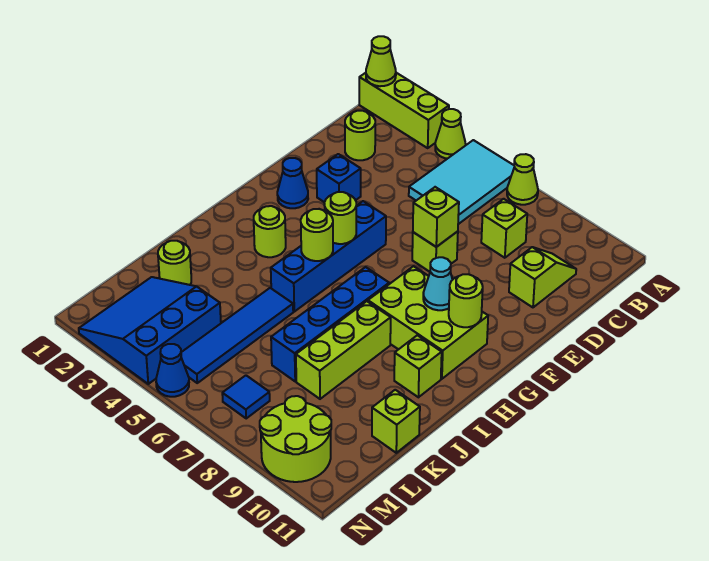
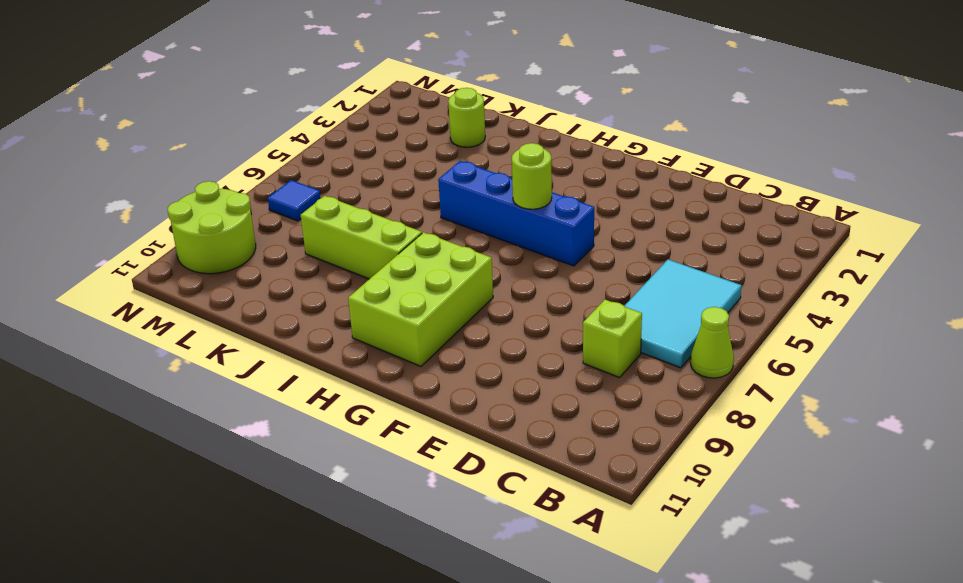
cyan tile B5:C7 level 1 -> cyan tile A5:C6 level 1
none -> lime brick A1:A3 level 1
none -> lime cone A4 level 1
none -> lime round brick C2 level 1

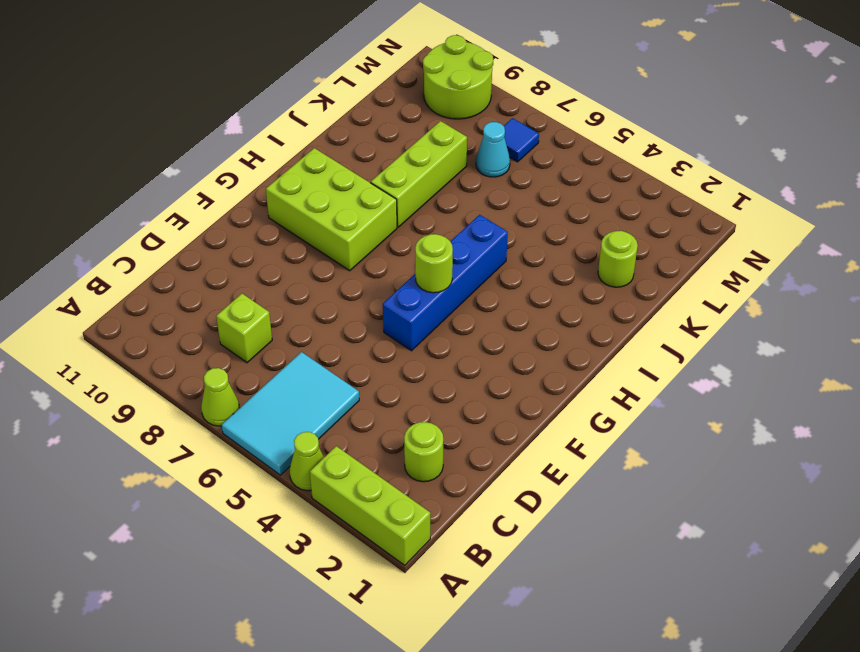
cyan cone L7 level 1 -> cyan cone G9 level 2
none -> lime slope C10:D10 level 1 top D
none -> blue brick E3 level 1
none -> lime brick E7 level 1

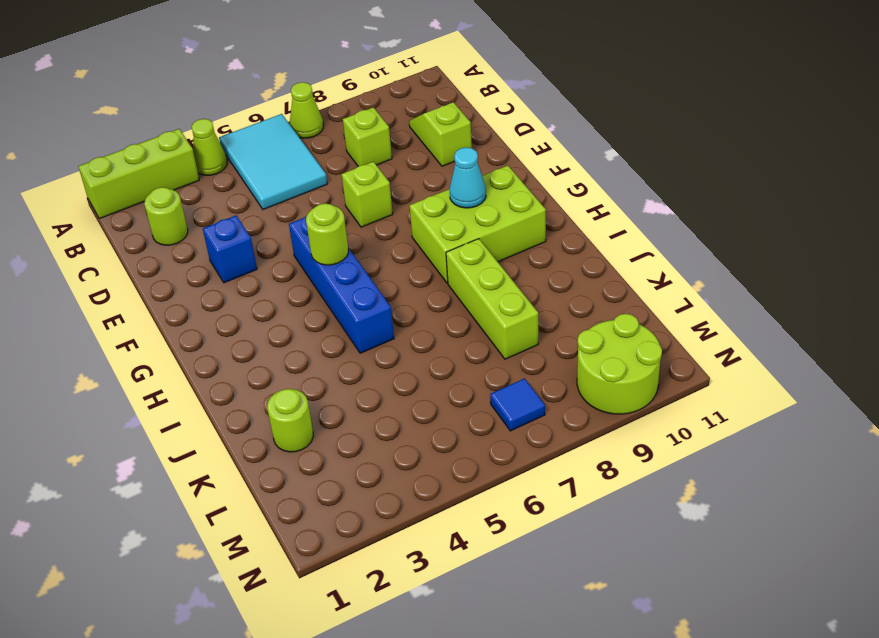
none -> blue cone F2 level 1
none -> lime round brick H3 level 1
none -> blue brick H7:K7 level 1

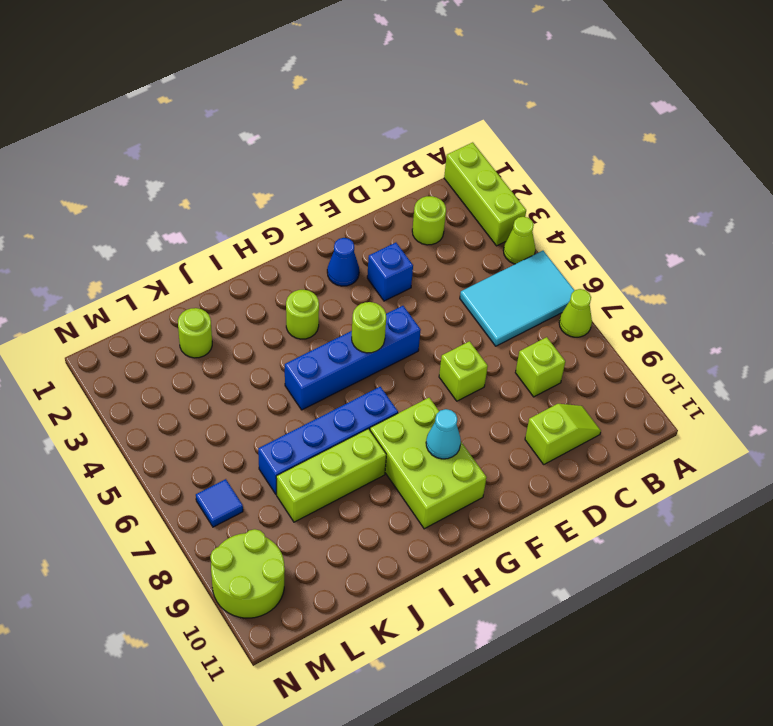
none -> lime brick I10 level 1
none -> blue tile J5:M5 level 1
none -> lime brick K11 level 1

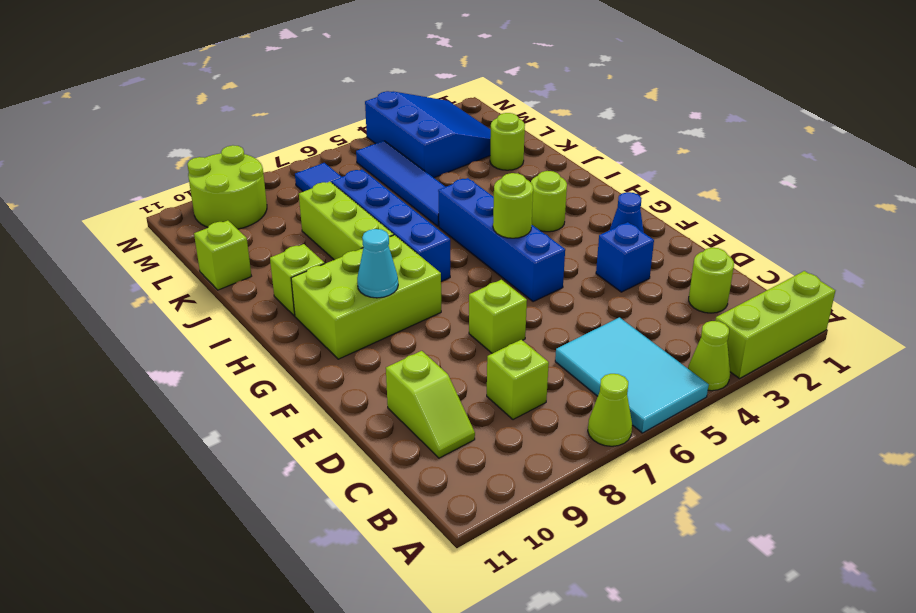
none -> blue cone N5 level 1
none -> lime cone A1 level 2
none -> lime brick E7 level 2

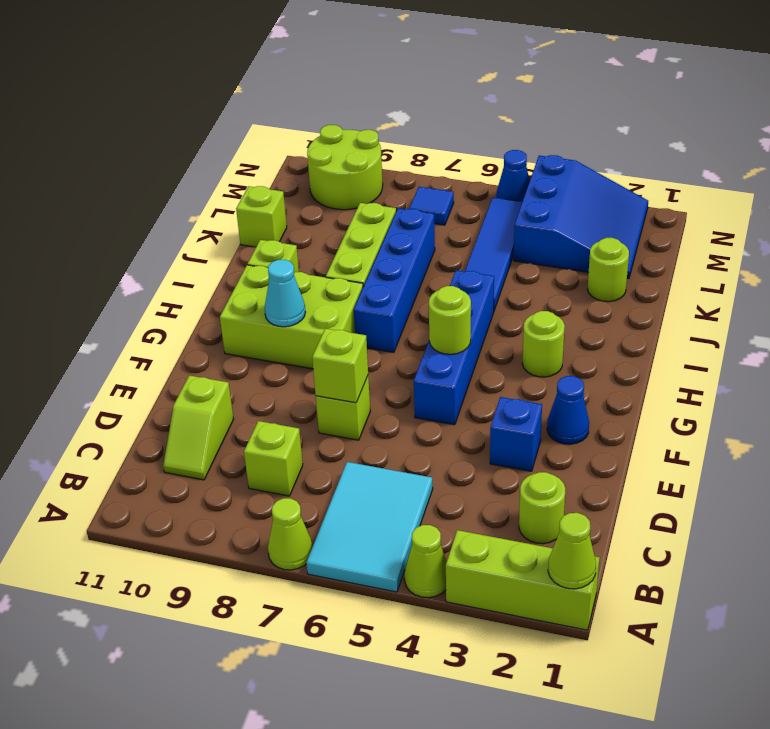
none -> lime round brick G10 level 2
none -> lime round brick H5 level 2

